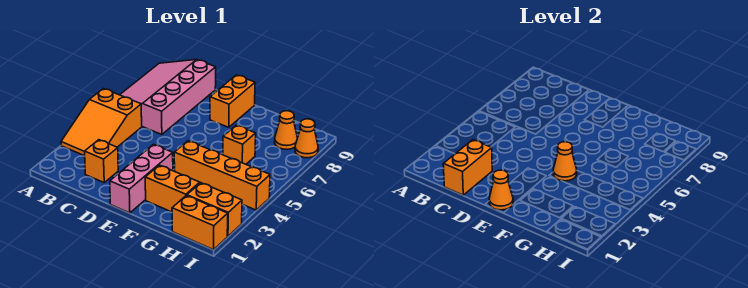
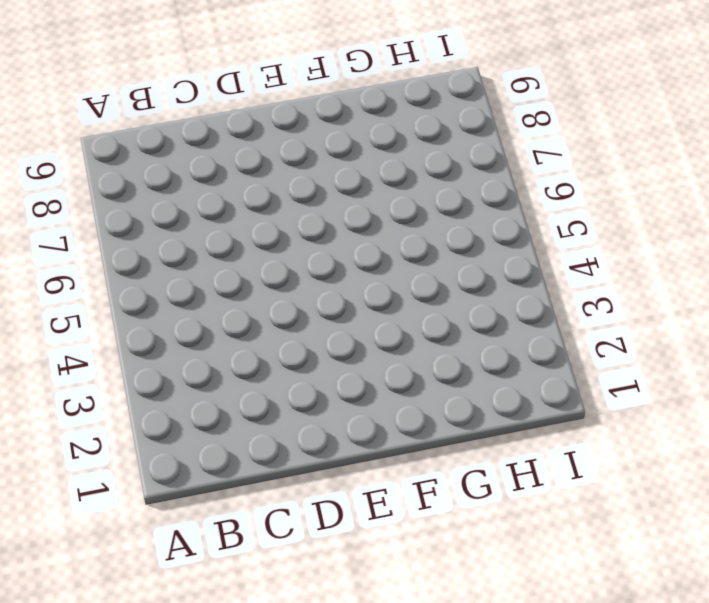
none -> orange slope A3:B5 level 1 top 5
none -> pink slope A6:C9 level 1 top C
none -> orange brick C2 level 1

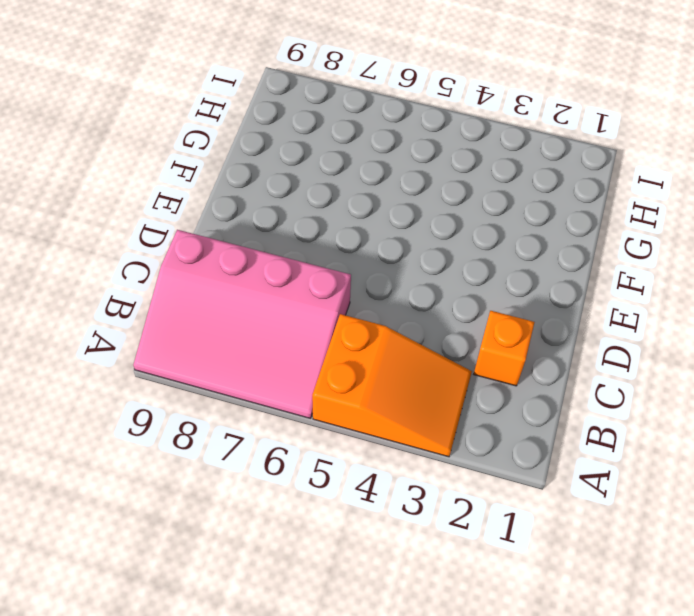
none -> pink brick E1:E3 level 1
none -> orange brick E8:E9 level 1
none -> orange brick F2:G2 level 1

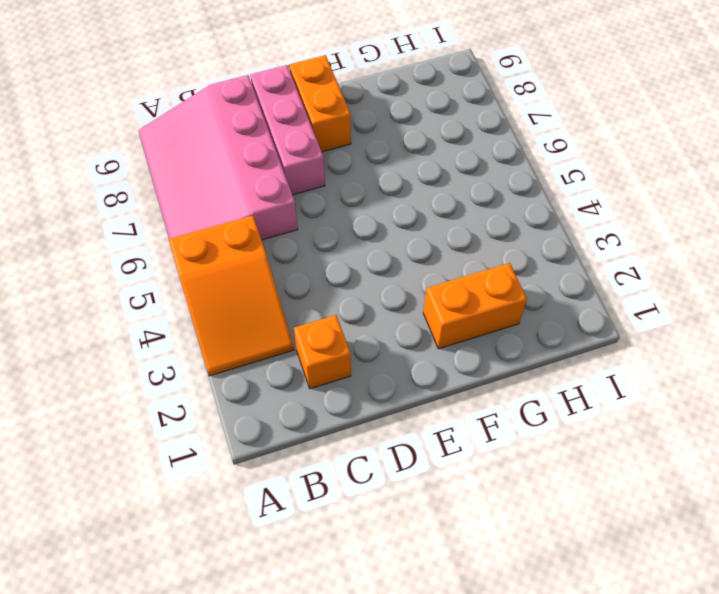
pink brick D7:D9 level 1 -> pink brick E1:E3 level 1
none -> orange brick F4:I4 level 1
none -> orange brick G6 level 1
none -> orange brick H1:I1 level 1

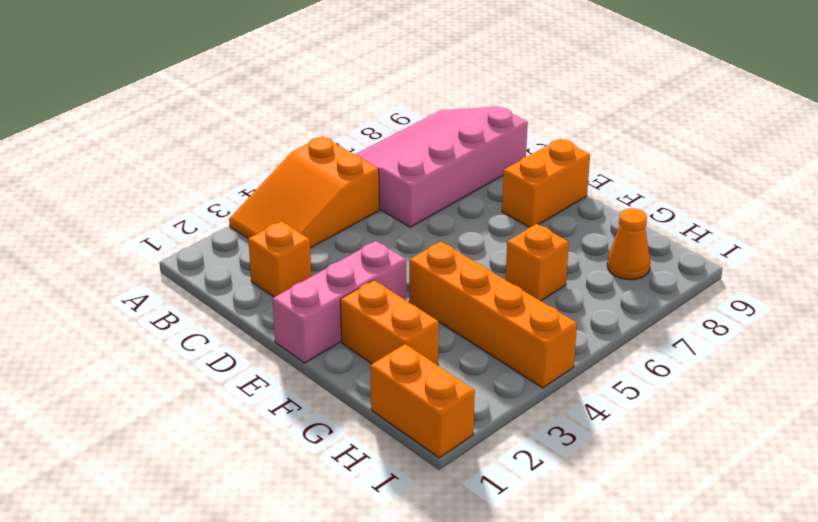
none -> orange brick H2:I2 level 1
none -> orange cone I8 level 1
none -> orange brick C1:C2 level 2

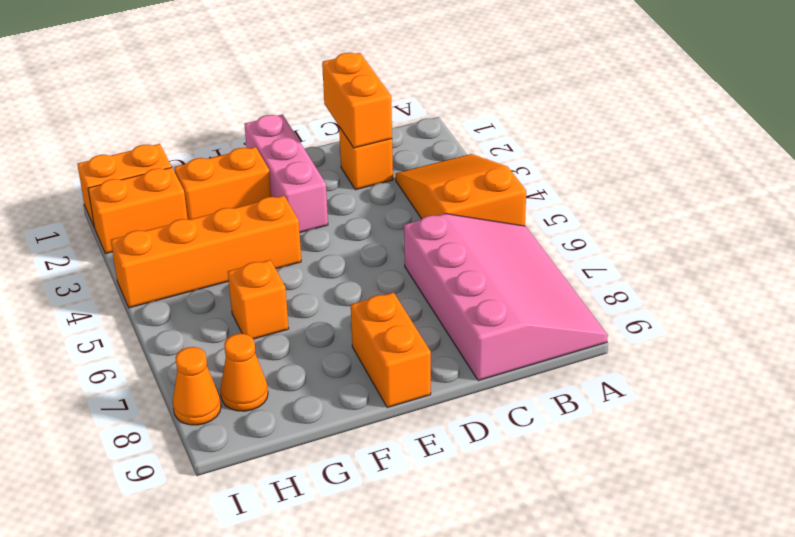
none -> orange cone E1 level 2
none -> orange cone F4 level 2

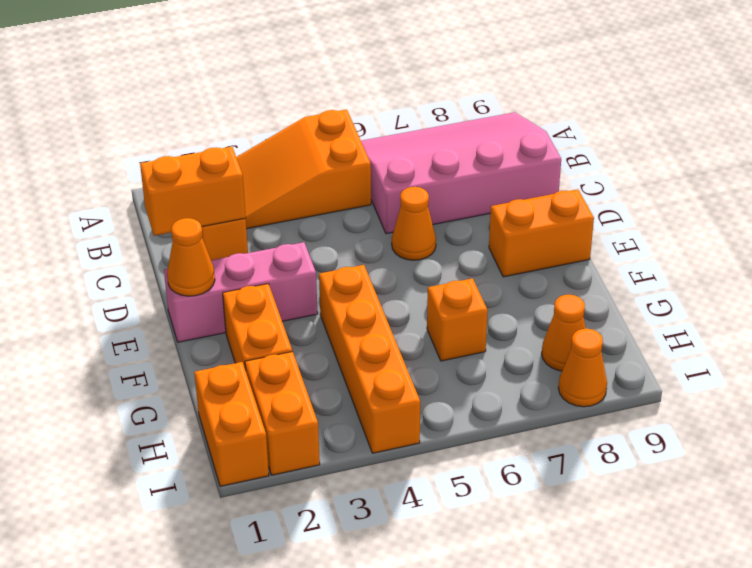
orange cone D6 level 1 -> orange cone F4 level 2

